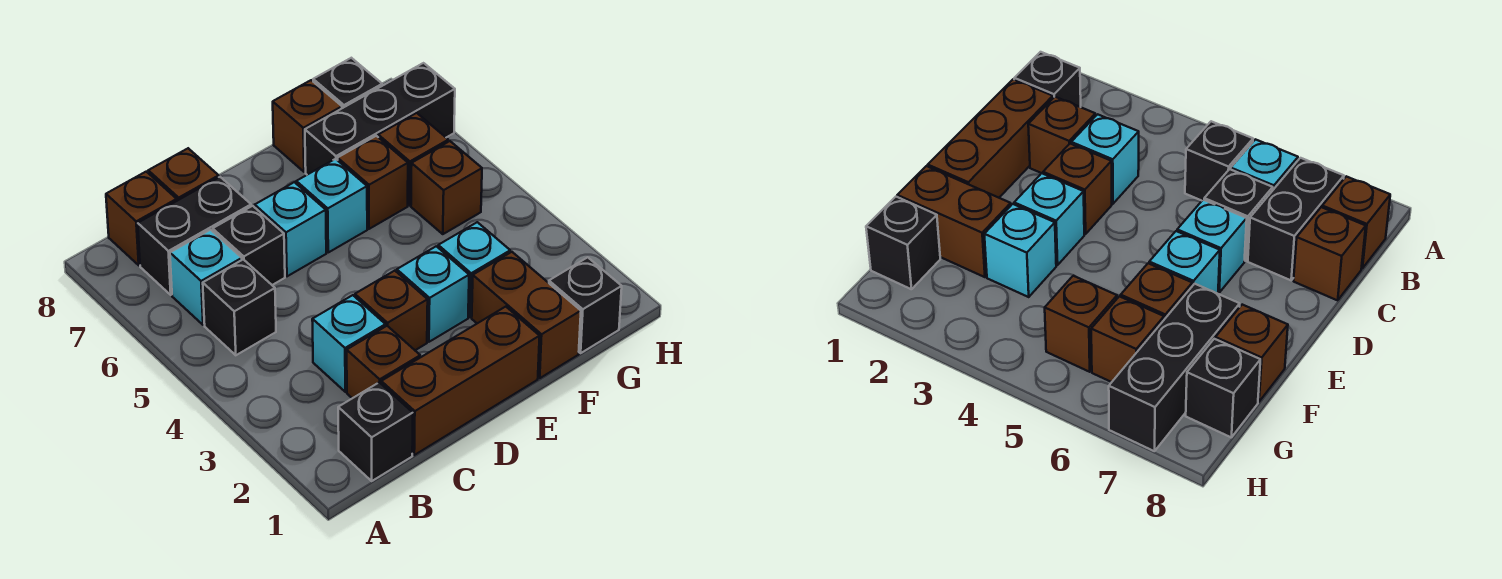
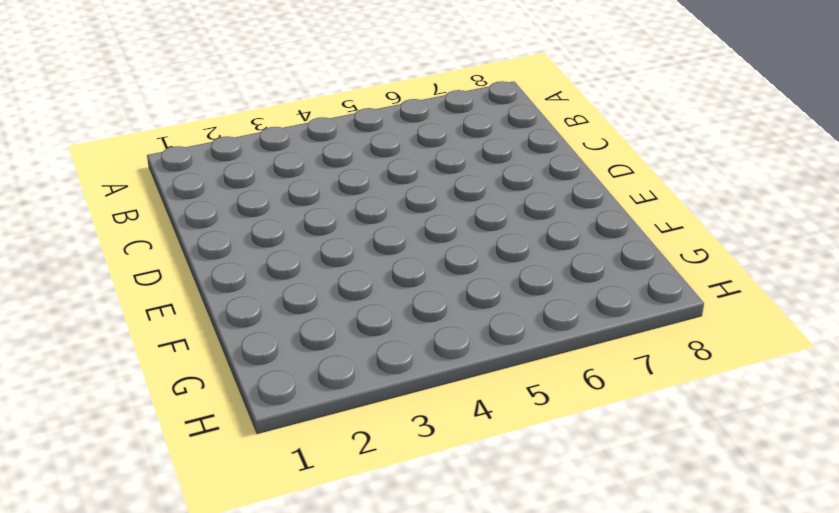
none -> black brick B1 level 1
none -> black brick B5 level 1
none -> cyan brick B6 level 1

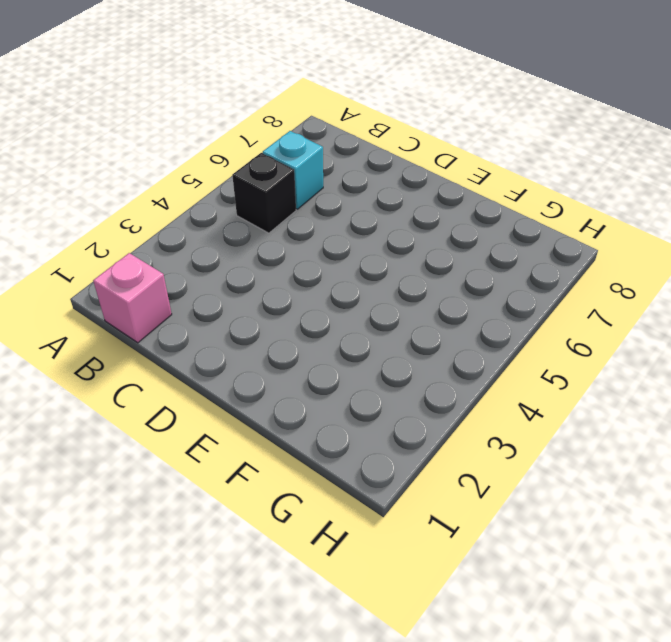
pink brick B1 level 1 -> black brick B1 level 1
none -> black brick B7:C7 level 1
none -> brown brick B8 level 1
none -> brown brick C1:E1 level 1

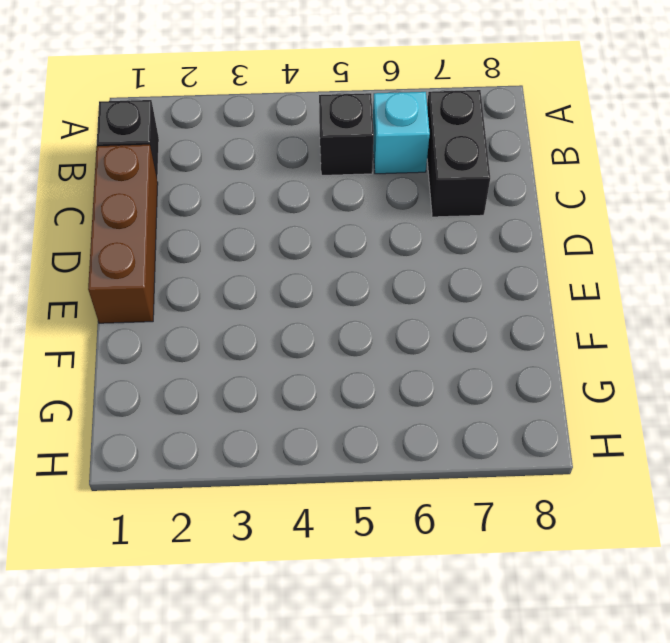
none -> brown brick B8 level 1
none -> brown brick C2 level 1
none -> cyan brick C3 level 1

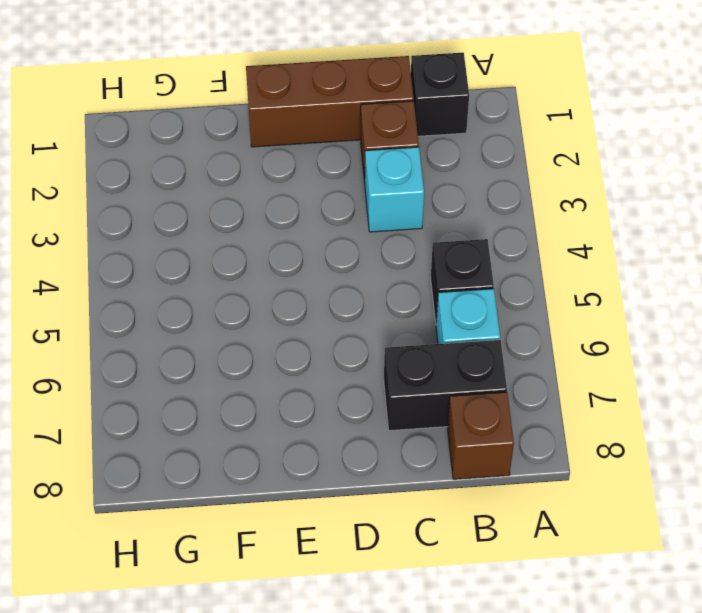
none -> black brick C6 level 1
none -> brown brick C8 level 1
none -> brown brick D3 level 1

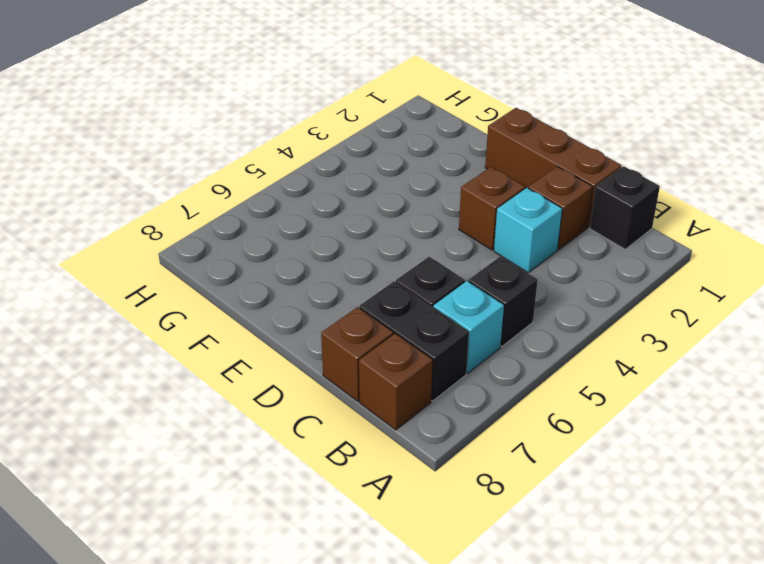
none -> cyan brick D6 level 1
none -> cyan brick E3 level 1
none -> cyan brick E6 level 1

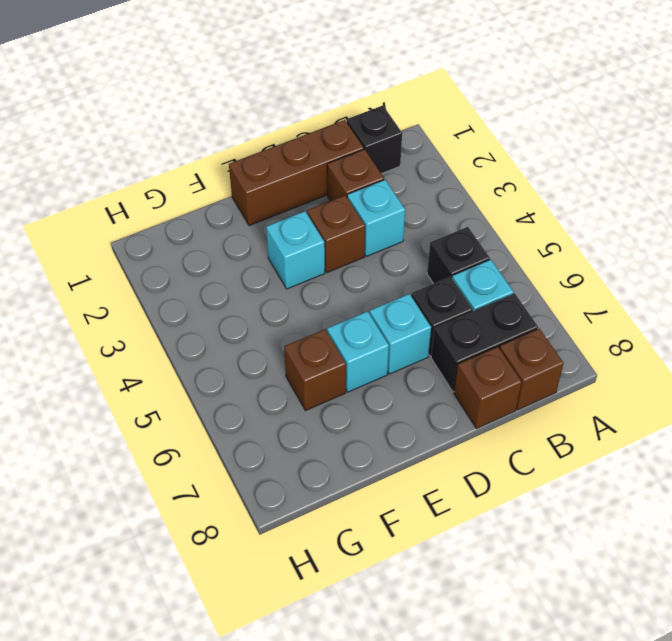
none -> brown brick F1:F2 level 1
none -> cyan brick F3 level 1
none -> black brick F7:H7 level 1

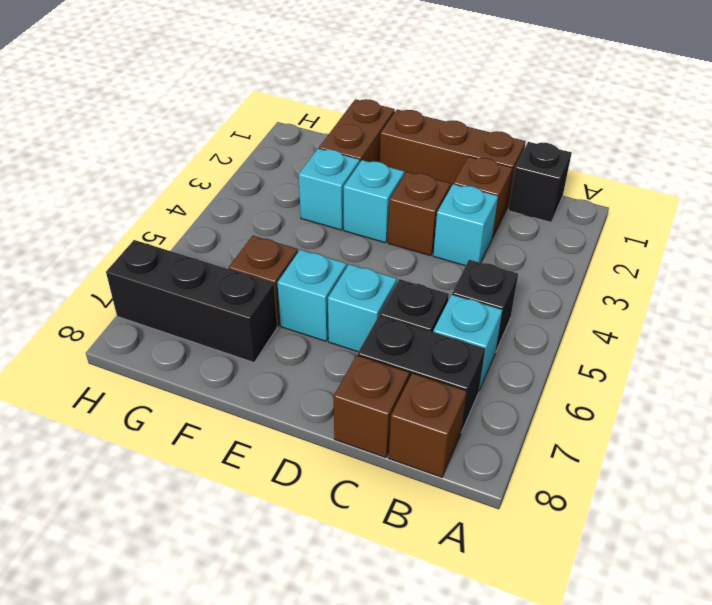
none -> brown brick F8 level 1
none -> black brick G1 level 1
none -> brown brick G5 level 1

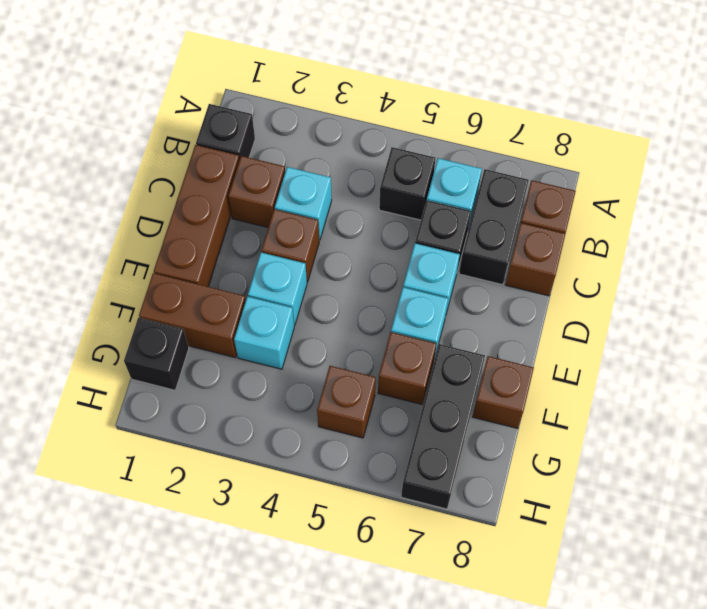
none -> brown brick G6 level 1
none -> black brick G8 level 1

